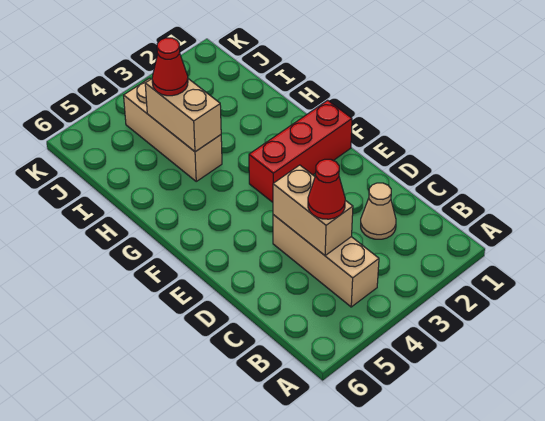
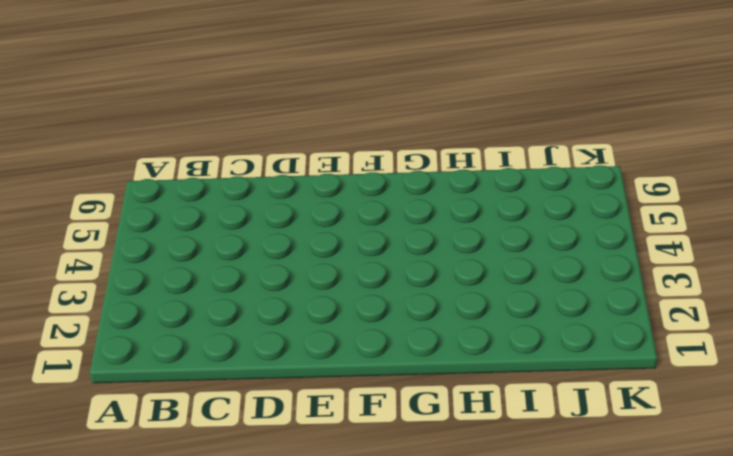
none -> tan brick B4:D4 level 1
none -> tan cone C2 level 1

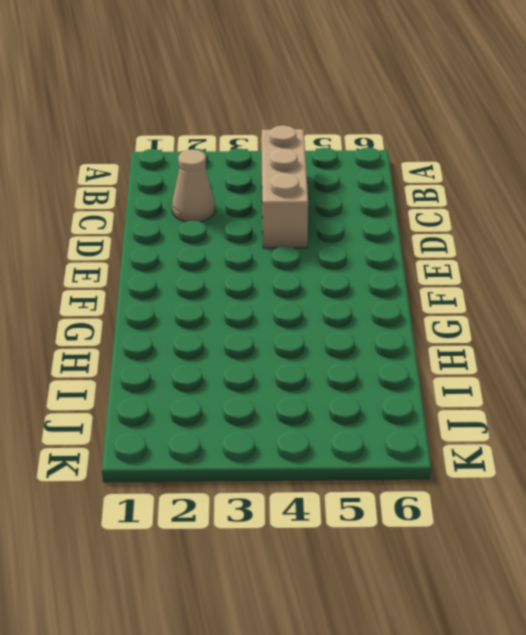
none -> red brick F1:F3 level 1
none -> tan brick H4:J4 level 1

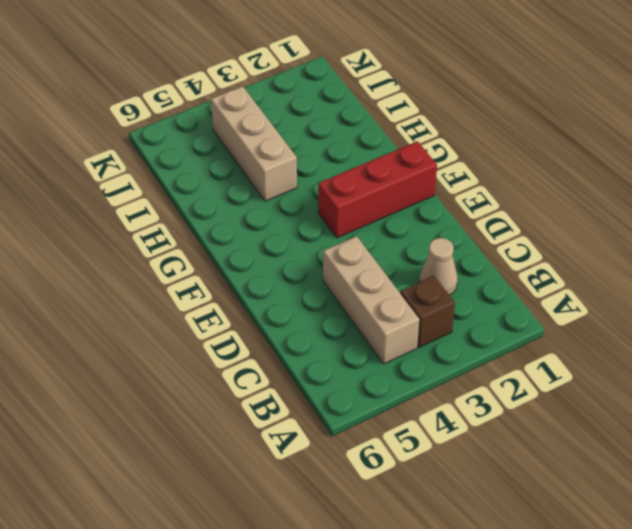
brown brick B3 level 1 -> none
none -> tan brick C4:D4 level 2
none -> tan brick H4:I4 level 2

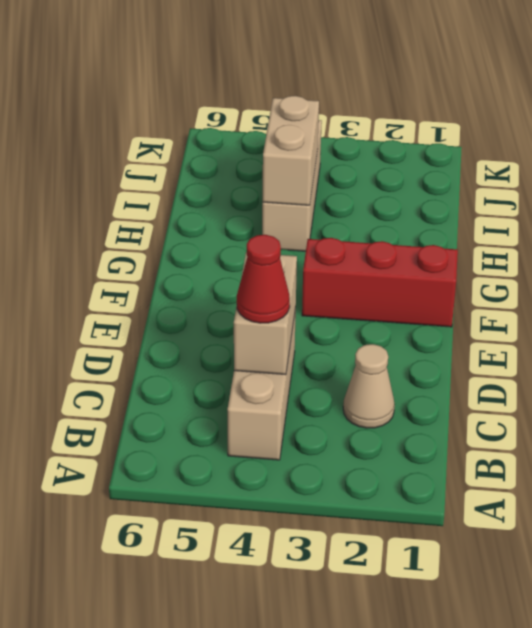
none -> red cone I4 level 3

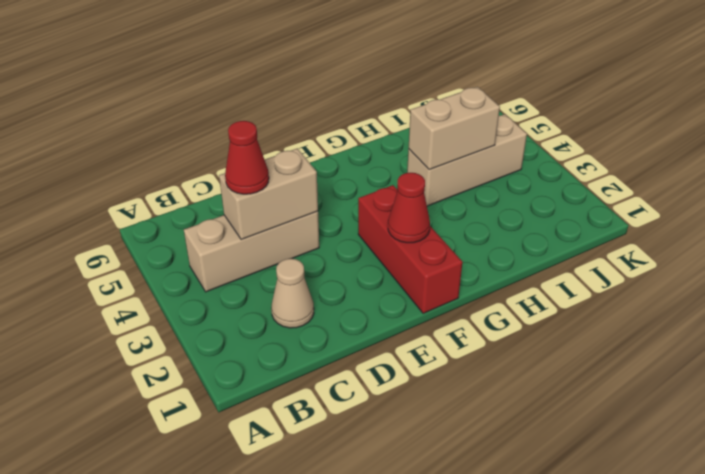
red cone F2 level 2 -> red cone I4 level 3

